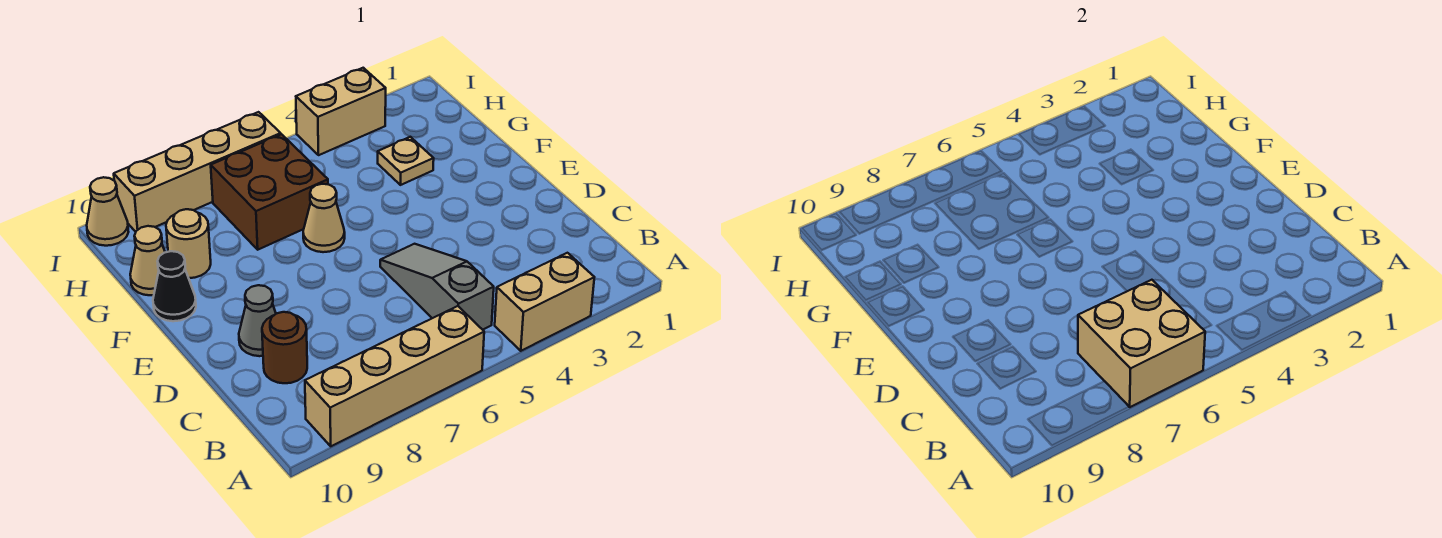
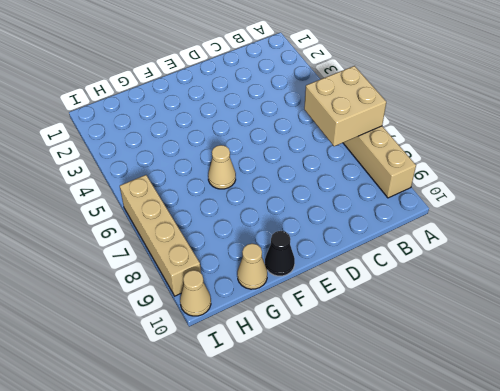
none -> tan brick A3:A4 level 1
none -> grey slope B5:D5 level 1 top B
none -> brown round brick C9 level 1

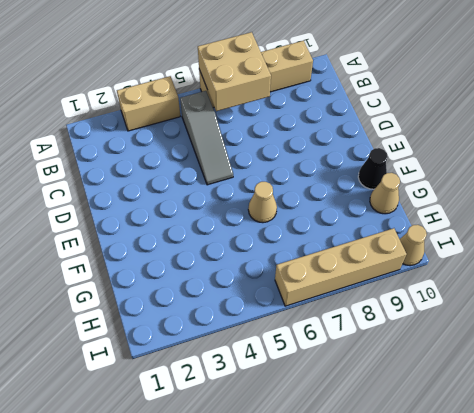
none -> brown round brick C9 level 1
none -> grey cone D9 level 1
none -> tan plate G3 level 1

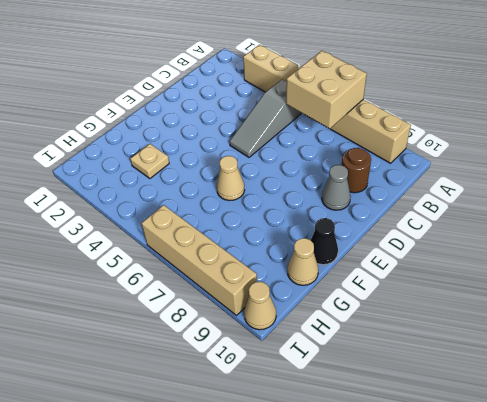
none -> brown brick G6:H7 level 1
none -> tan round brick G9 level 1
none -> tan brick I3:I4 level 1

